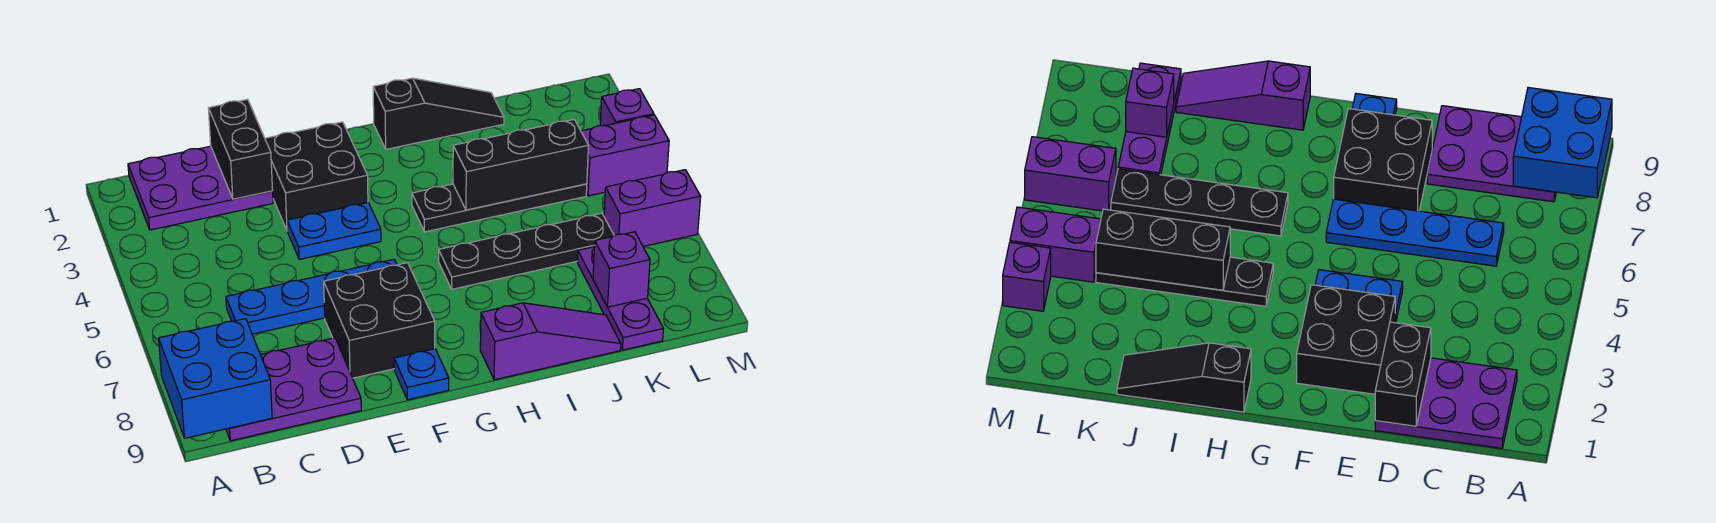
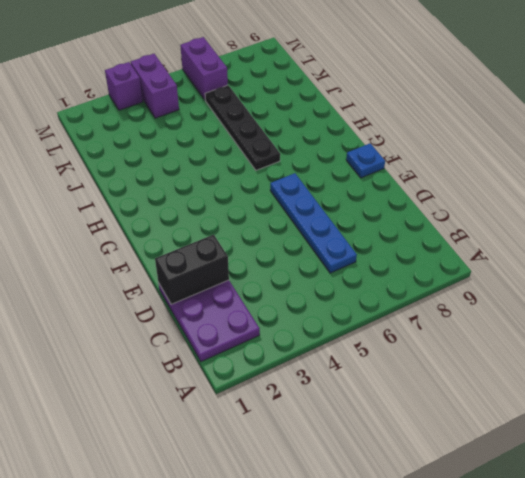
none -> purple plate B8:D9 level 1
none -> black brick E2:F3 level 1
none -> blue plate E4:F4 level 1

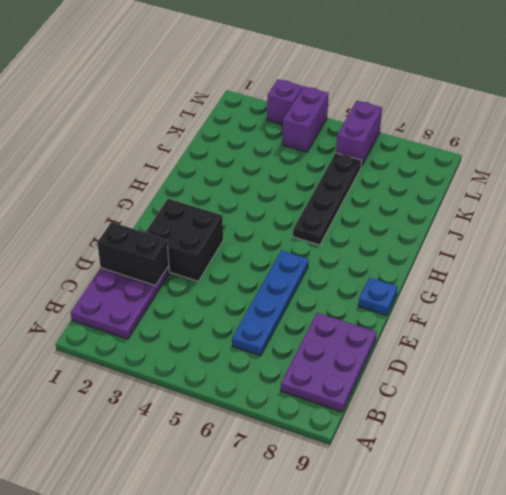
none -> blue plate E4:F4 level 1
none -> black brick E7:F8 level 1
none -> black slope H1:J1 level 1 top H

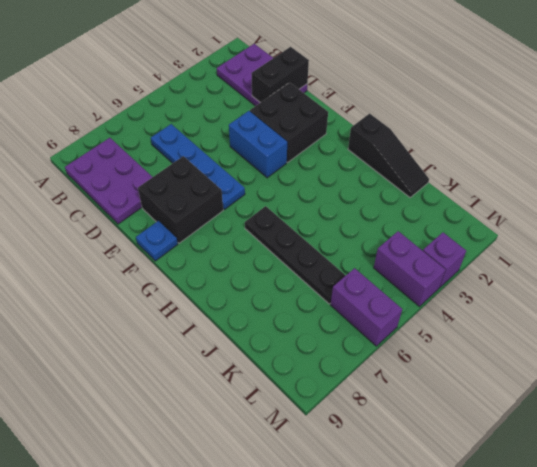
blue brick E4:F4 level 1 -> blue plate E4:F4 level 1
none -> black plate H4:K4 level 1
none -> purple slope H9:J9 level 1 top H
none -> purple plate K7:K9 level 1

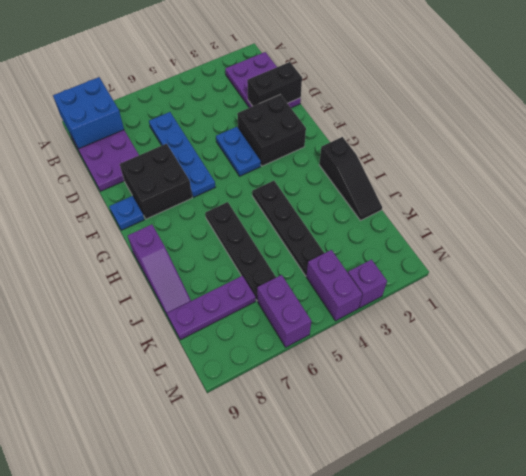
none -> black brick I4:K4 level 2
none -> purple brick K8 level 2

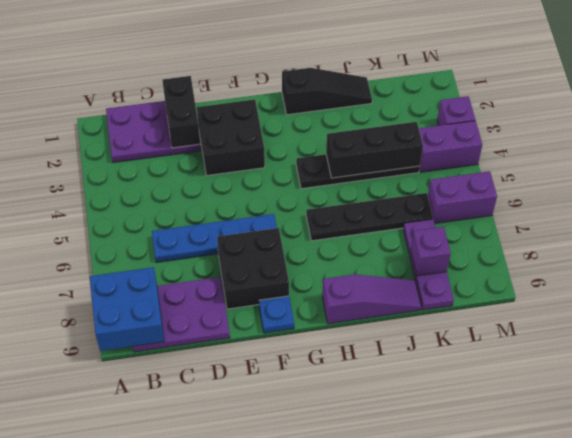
none -> blue plate E4:F4 level 1

